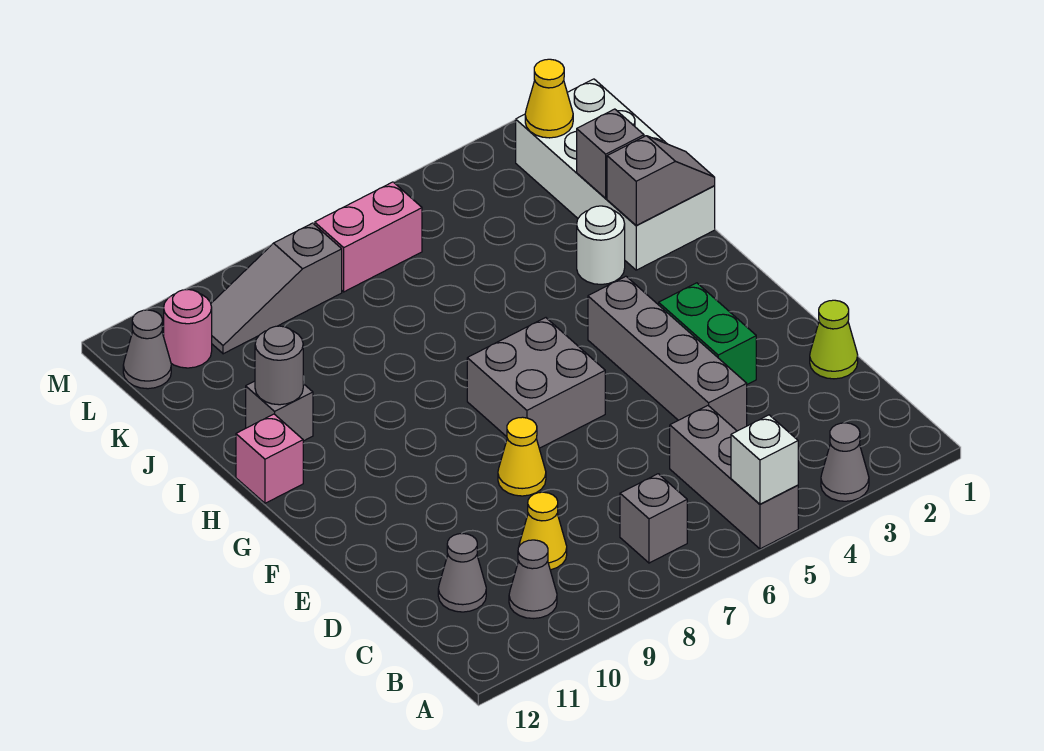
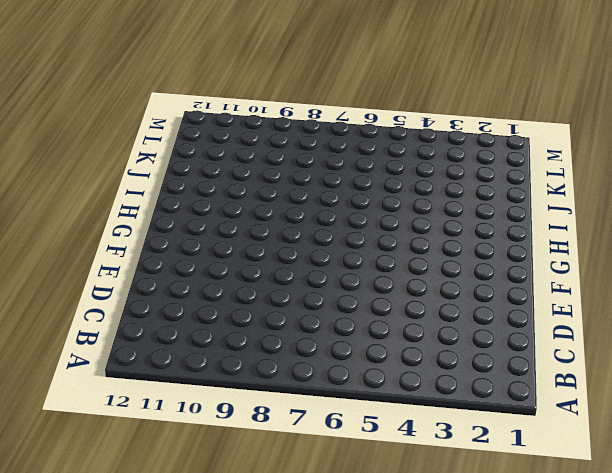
none -> grey cone A3 level 1
none -> grey brick A5:C5 level 1
none -> grey brick B7 level 1

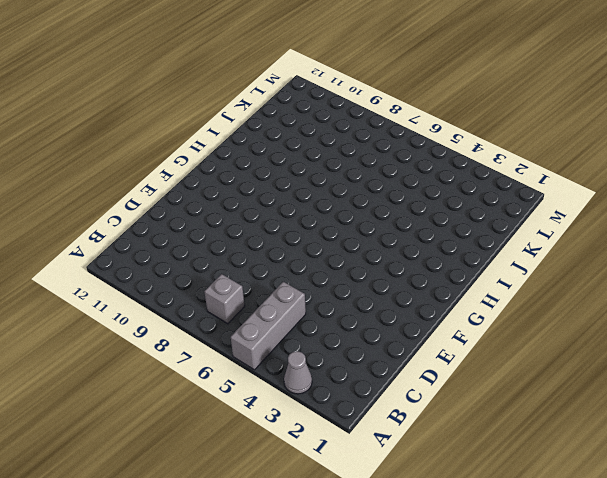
none -> grey cone B10 level 1
none -> yellow cone C9 level 1
none -> grey cone C11 level 1

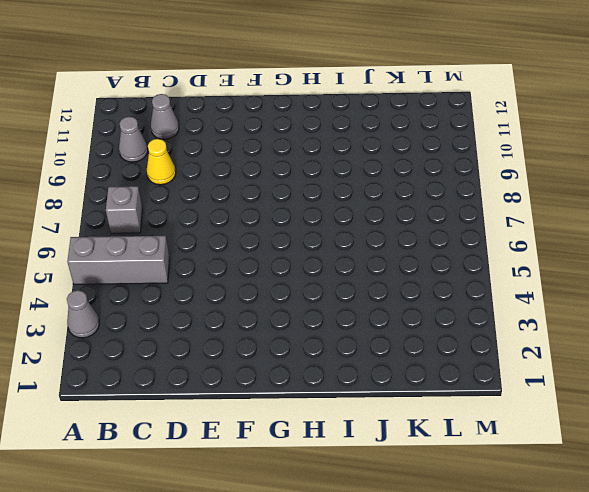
none -> lime cone D1 level 1
none -> grey brick D4:G4 level 1
none -> green brick E3:F3 level 1

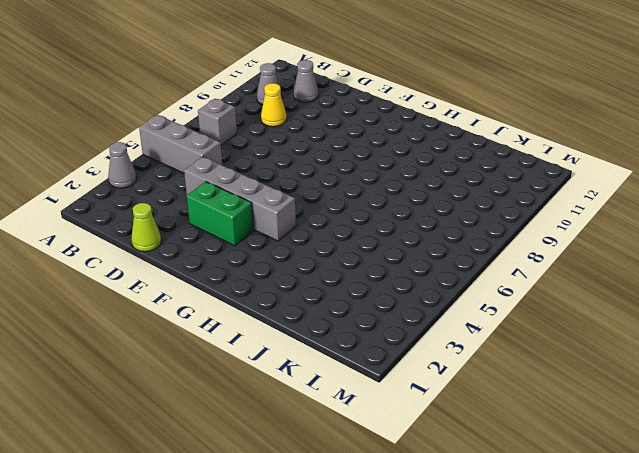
none -> yellow cone E8 level 1
none -> grey brick F6:G7 level 1
none -> pink brick H12 level 1

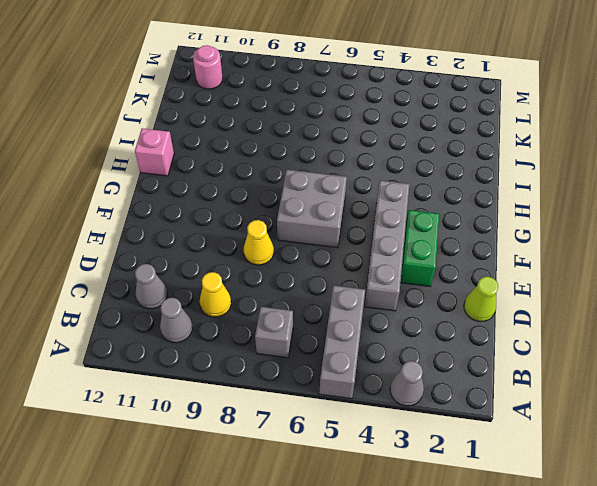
none -> white brick I1:L2 level 1
none -> white round brick I3 level 1
none -> grey brick I11 level 1

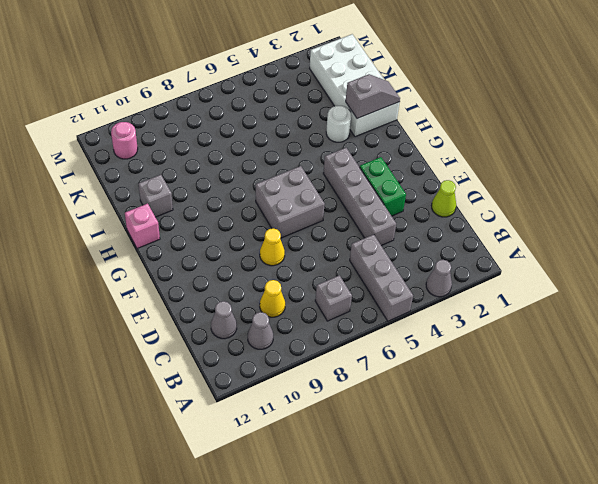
none -> pink brick L6:L7 level 1
none -> grey slope L8:L10 level 1 top 8
none -> grey cone L12 level 1

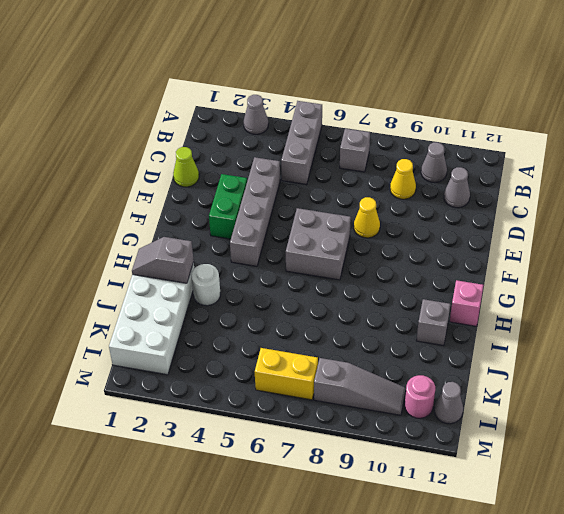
yellow brick L6:L7 level 1 -> pink brick L6:L7 level 1
none -> white brick A5 level 2
none -> grey round brick I11 level 2
none -> grey brick J2 level 2

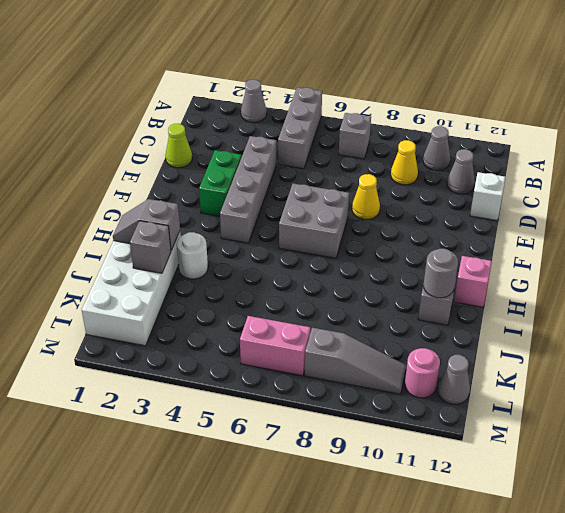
white brick D12 level 1 -> white brick A5 level 2
none -> yellow cone L2 level 2

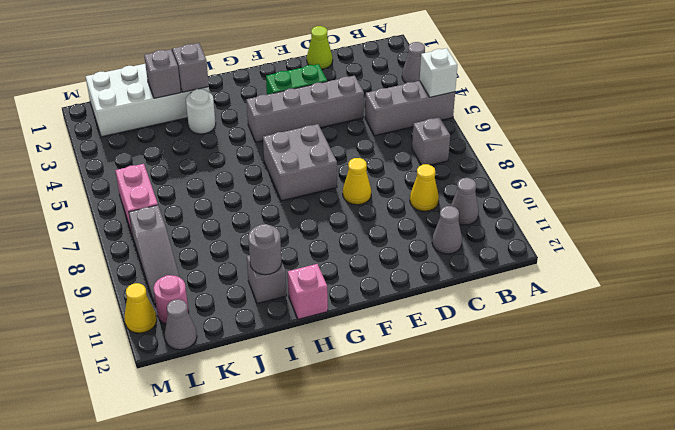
yellow cone M11 level 1 -> yellow cone L2 level 2

